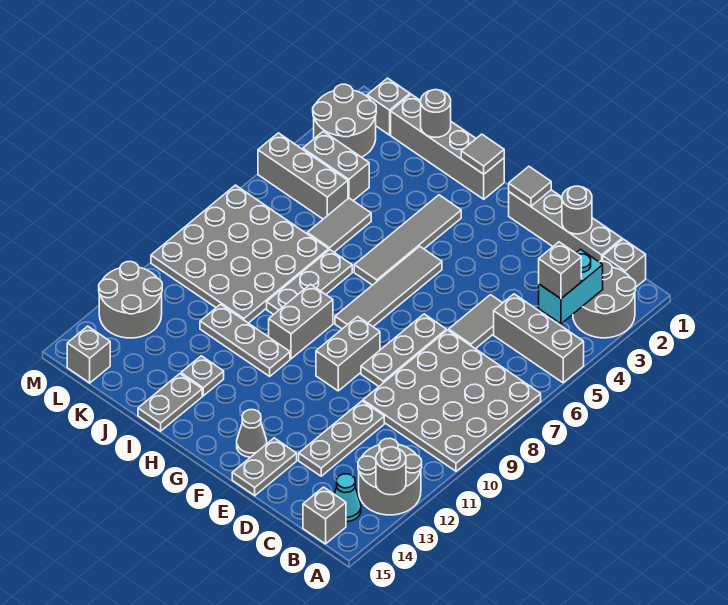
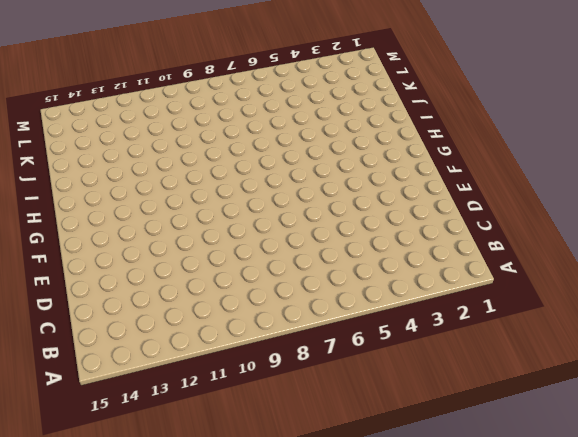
none -> grey round brick A2:B3 level 1
none -> grey brick A5:C5 level 1
none -> grey plate A7:D10 level 1
none -> grey round brick A12:B13 level 1

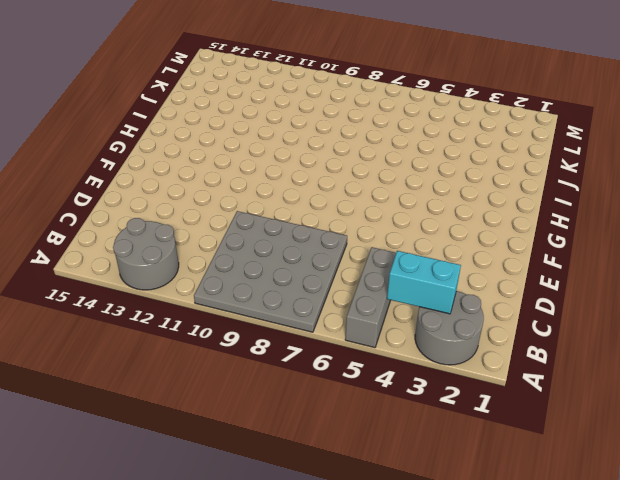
none -> grey brick B1 level 1
none -> cyan cone B14 level 1
none -> grey brick B15 level 1
none -> grey brick C1:F1 level 1

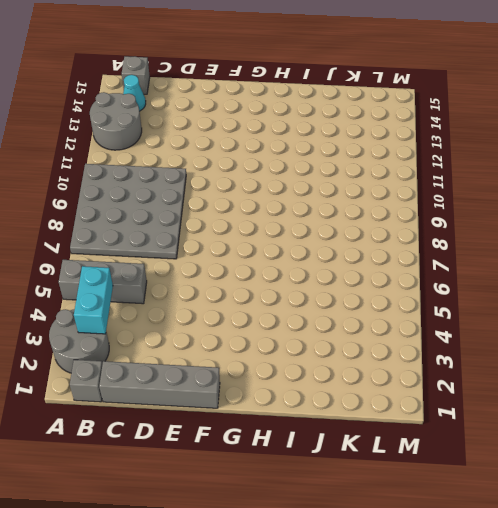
none -> grey tile D5:D6 level 1
none -> grey plate D11:D13 level 1
none -> grey plate E7:E9 level 1
none -> grey plate E14:E15 level 1

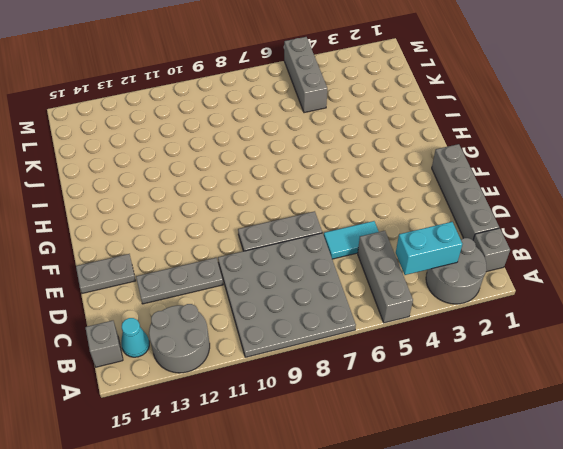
cyan tile D5:D6 level 1 -> grey tile D5:D6 level 1
none -> grey brick F9:F10 level 1
none -> grey cone F14 level 1
none -> grey tile G5:G8 level 1
none -> grey brick H1:K1 level 1

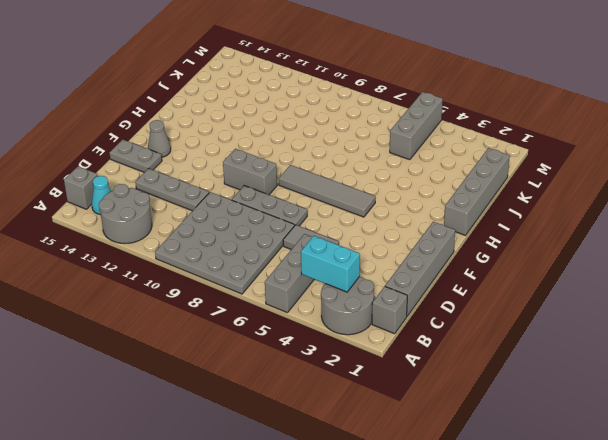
none -> grey tile H3:H6 level 1
none -> grey brick H9:H10 level 1
none -> grey plate H11:J11 level 1
none -> grey plate I7:I9 level 1

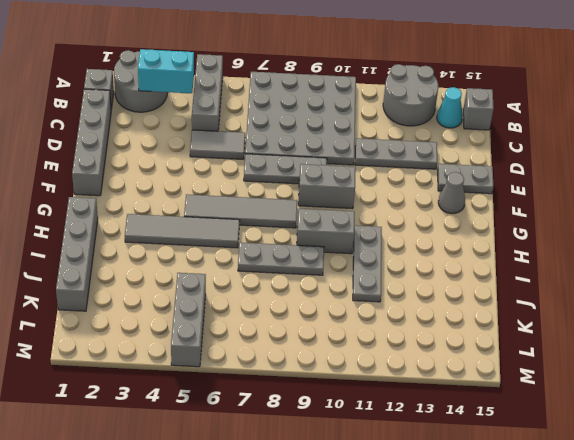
none -> grey plate I13 level 1
none -> grey plate I14:I15 level 1
none -> grey tile J5:J6 level 1
none -> grey plate J7:M10 level 1

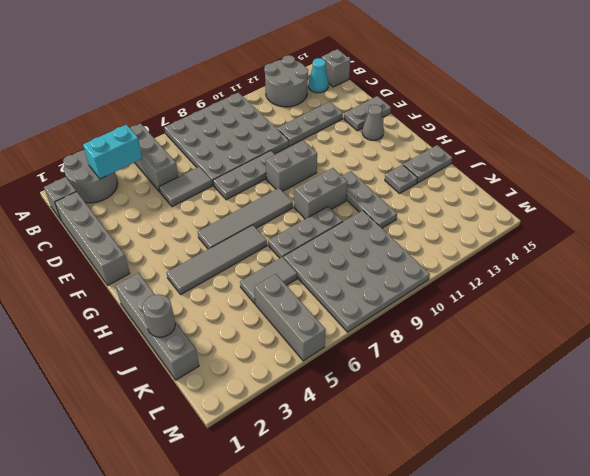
none -> grey brick K4:L4 level 1
none -> grey brick L1 level 1
none -> grey round brick L2:M3 level 1
none -> grey round brick L12:M13 level 1

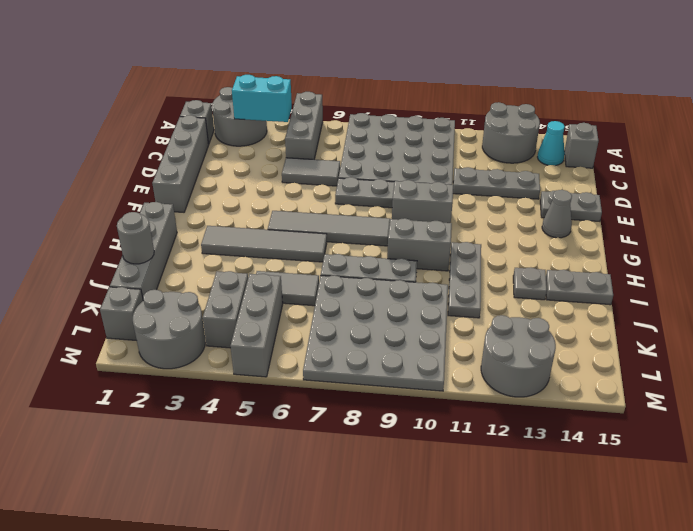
none -> grey brick L15 level 1
none -> grey round brick A13 level 2
none -> grey round brick D1 level 2
none -> grey tile F1 level 2

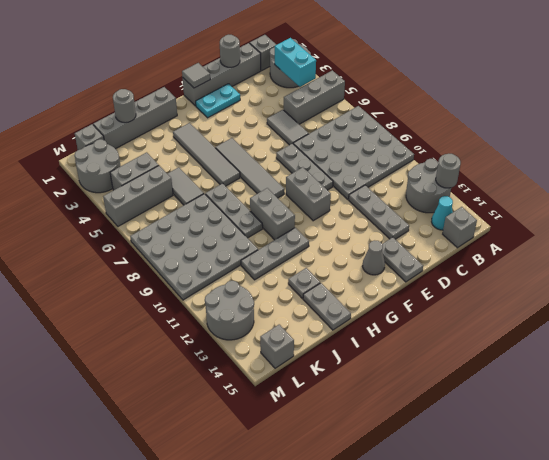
cyan plate E2:F2 level 1 -> none
none -> grey tile H1 level 2
none -> grey brick B4 level 3

